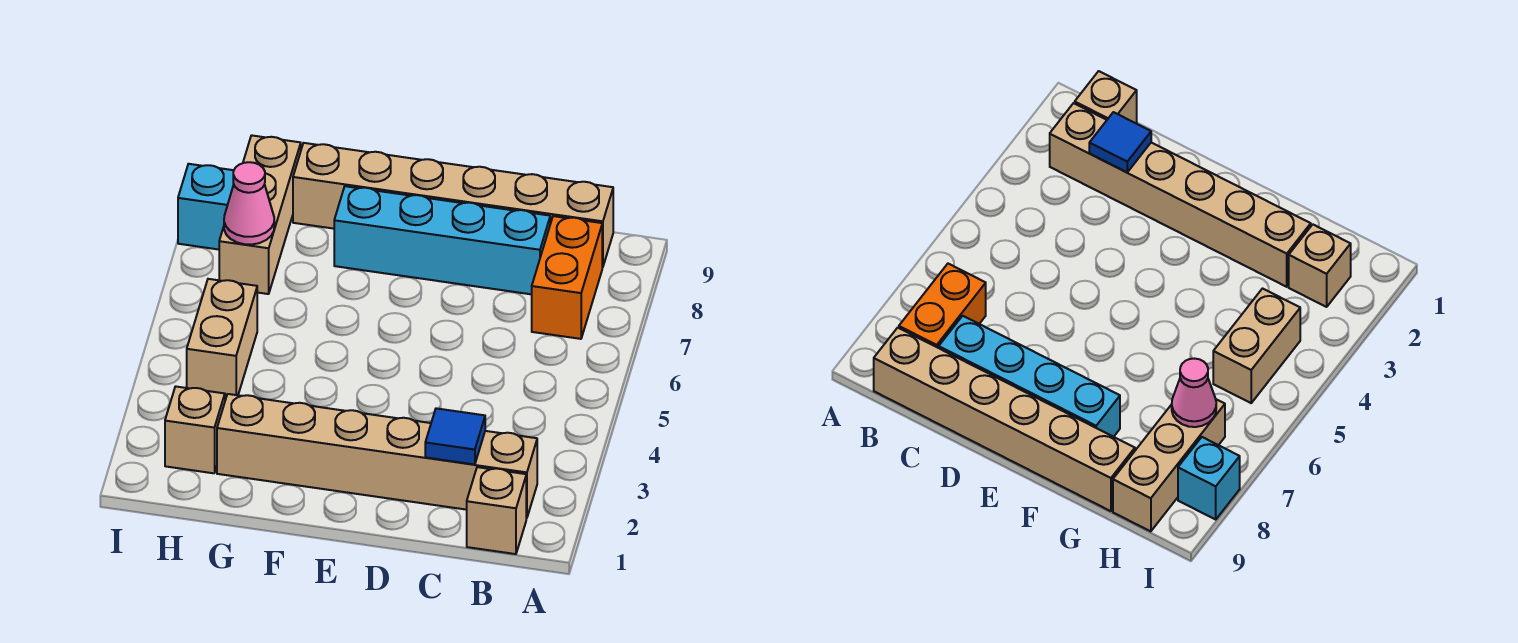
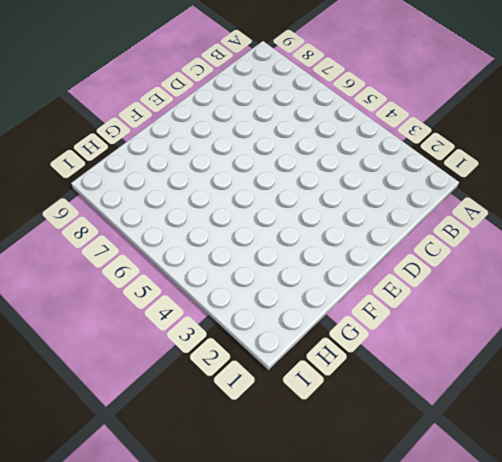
none -> tan brick B1 level 1
none -> tan brick B2:G2 level 1

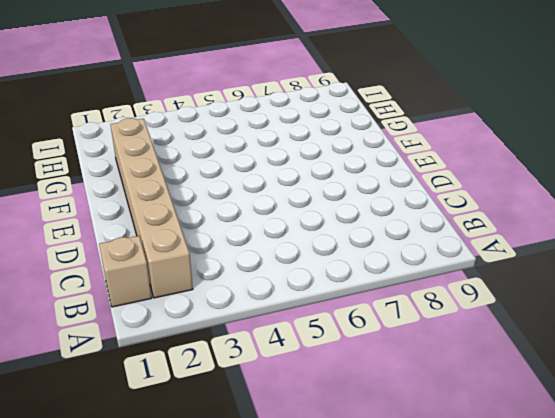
none -> orange brick B7:B8 level 1
none -> tan brick B9:G9 level 1

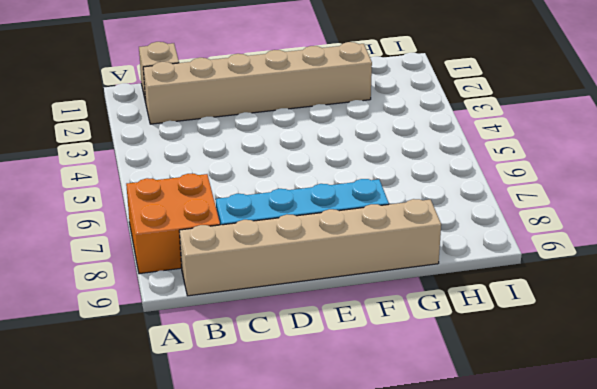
orange brick A7:B8 level 1 -> orange brick B7:B8 level 1
none -> tan brick H2 level 1
none -> tan brick H4:H5 level 1

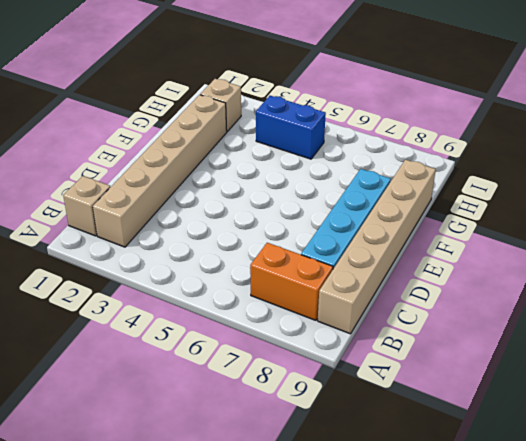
blue brick H4:H5 level 1 -> tan brick H4:H5 level 1
none -> tan brick H7:H9 level 1
none -> cyan brick I8 level 1

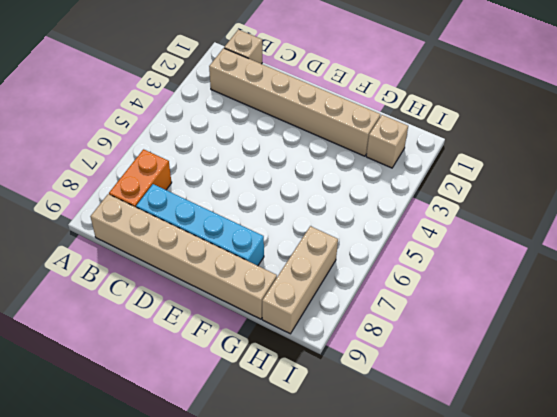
none -> tan brick H4:H5 level 1
none -> cyan brick I8 level 1

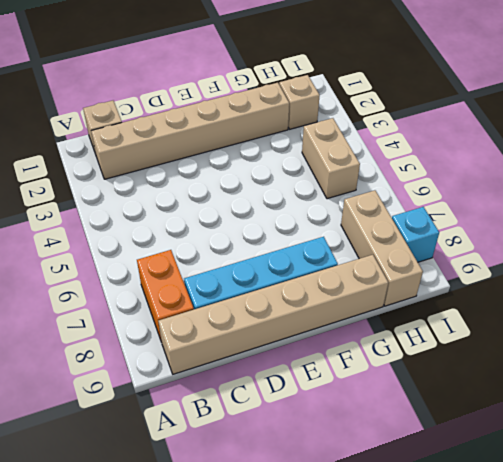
none -> blue tile C2 level 2
none -> pink cone H7 level 2

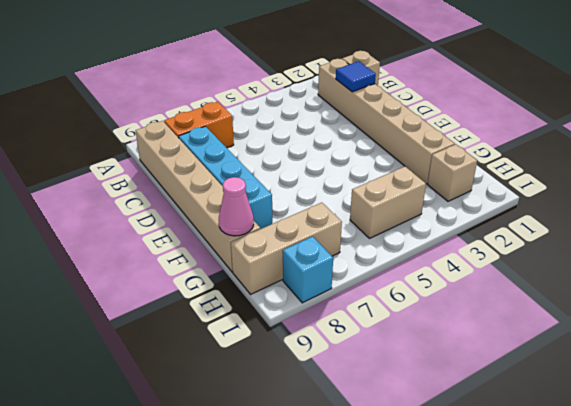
pink cone G9 level 2 -> pink cone H7 level 2

